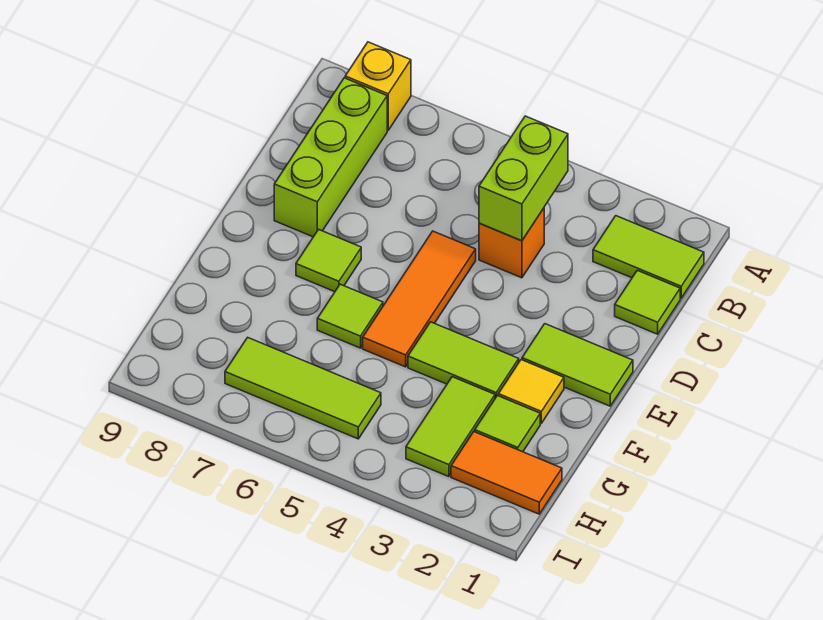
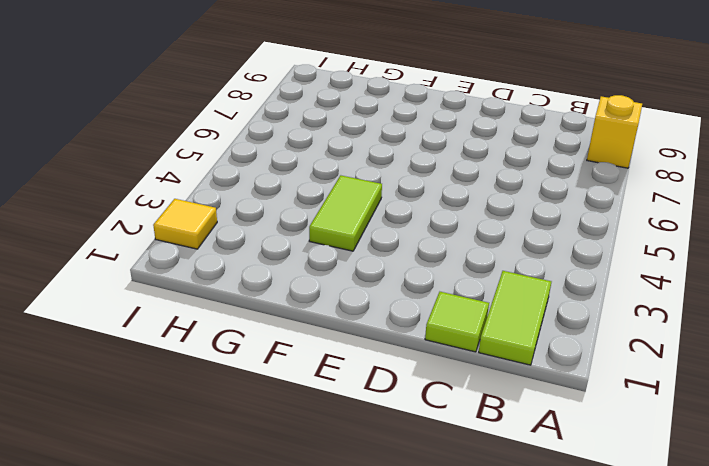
yellow tile I2 level 1 -> yellow tile F2 level 1
none -> lime brick B8:D8 level 1
none -> orange brick C4 level 1
none -> orange tile D5:F5 level 1

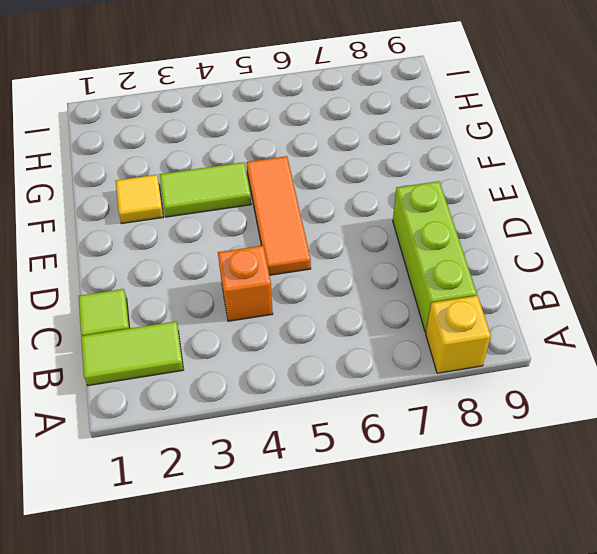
none -> lime tile E1:E2 level 1
none -> lime tile E7 level 1
none -> lime tile F6 level 1

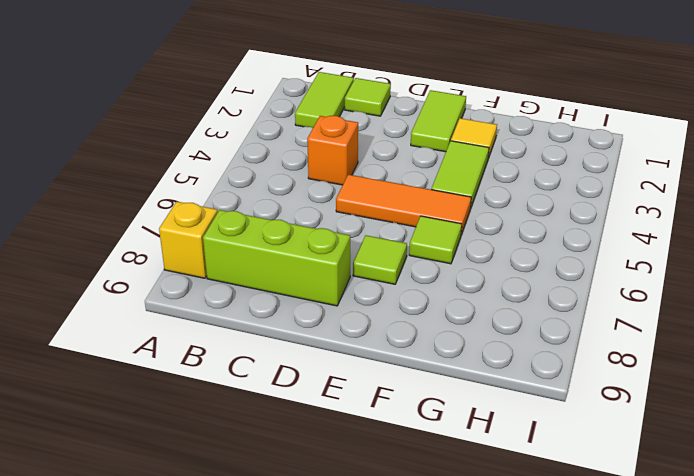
none -> lime tile G2 level 1
none -> lime tile G3:H3 level 1
none -> orange tile H1:H2 level 1

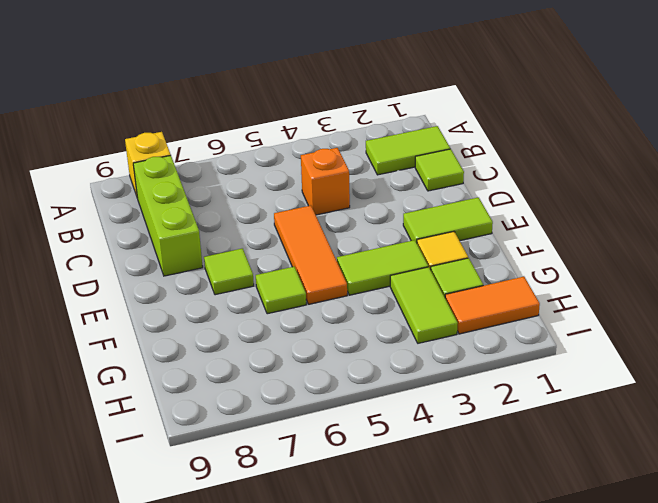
none -> lime tile H5:H7 level 1
none -> lime brick B4:C4 level 2

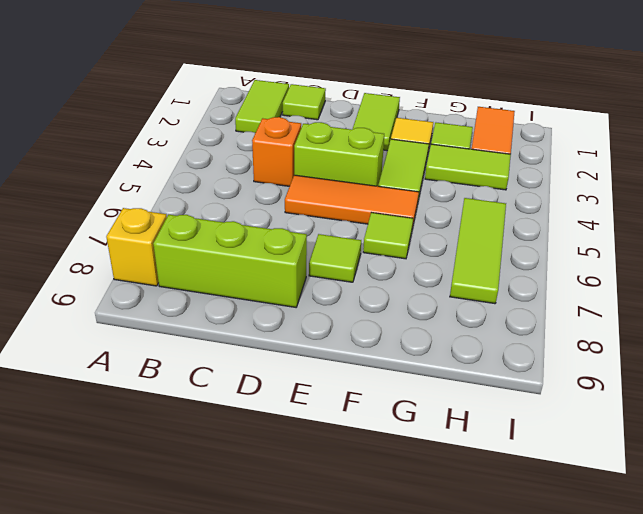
lime brick D4:E4 level 1 -> lime brick B4:C4 level 2

